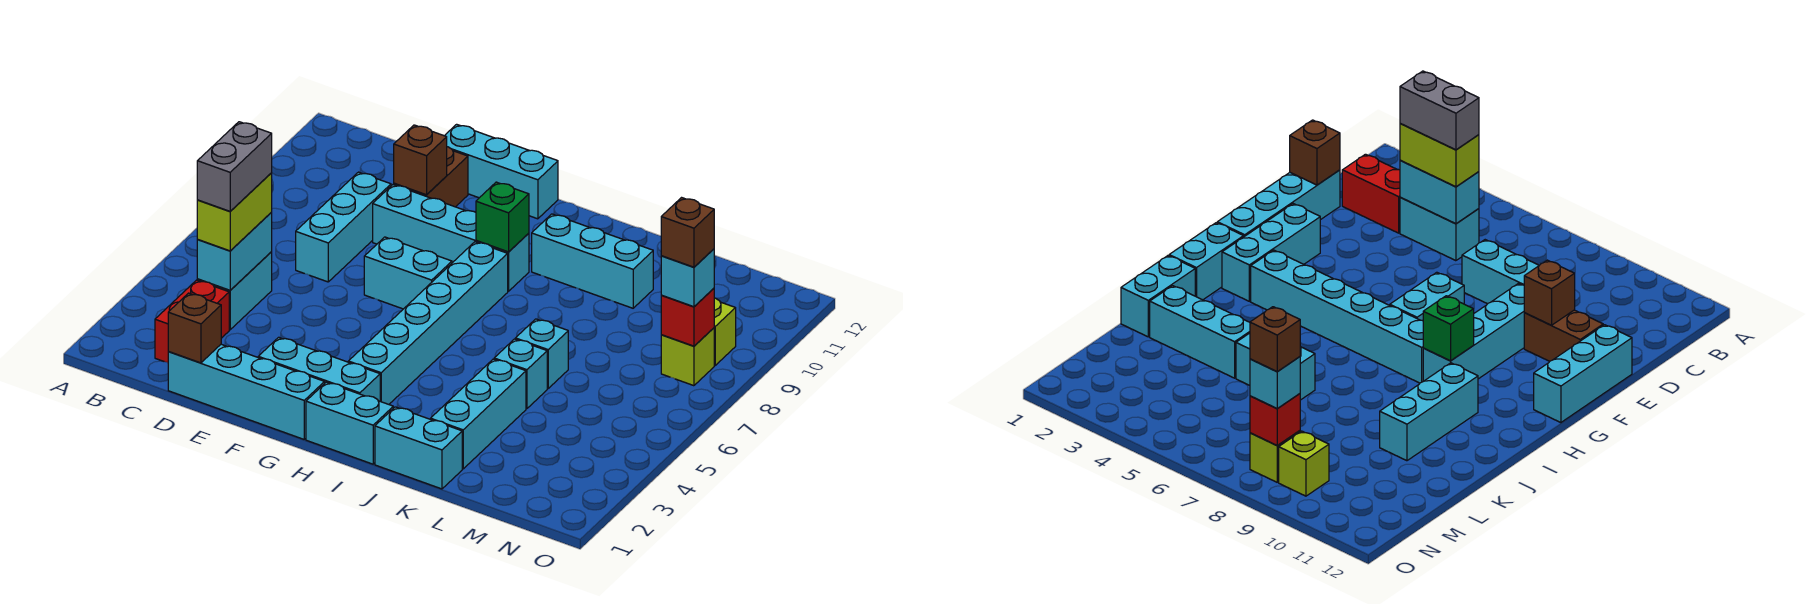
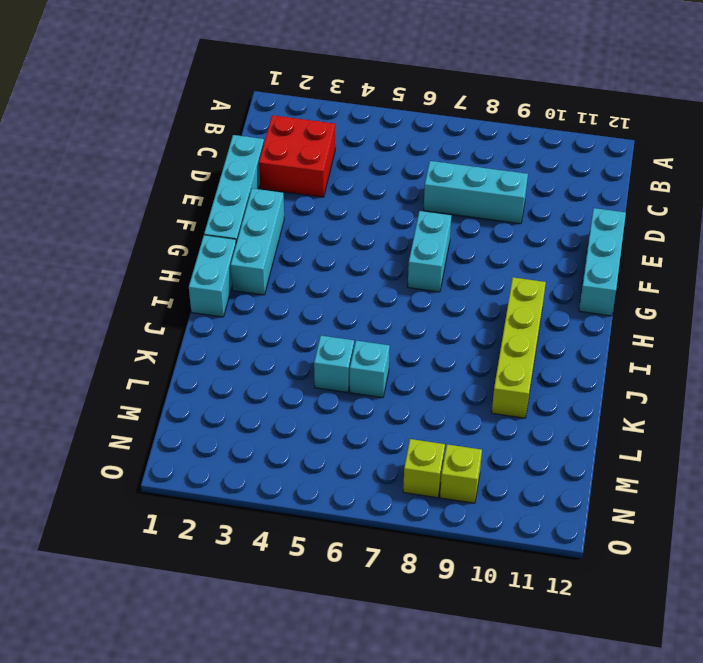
red brick C2:D3 level 1 -> red brick C2:C3 level 1
lime brick H10:K10 level 1 -> cyan brick I10:K10 level 1
none -> cyan brick C4:C5 level 1
none -> cyan brick E9:H9 level 1
none -> brown brick E10:E11 level 1

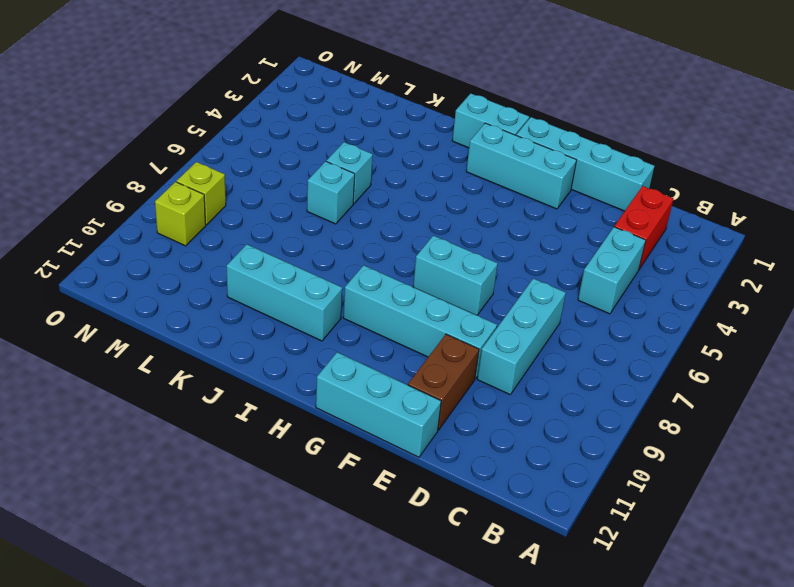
none -> cyan brick H3:H8 level 1
none -> cyan brick J1:K1 level 1
none -> cyan brick K2:K4 level 1

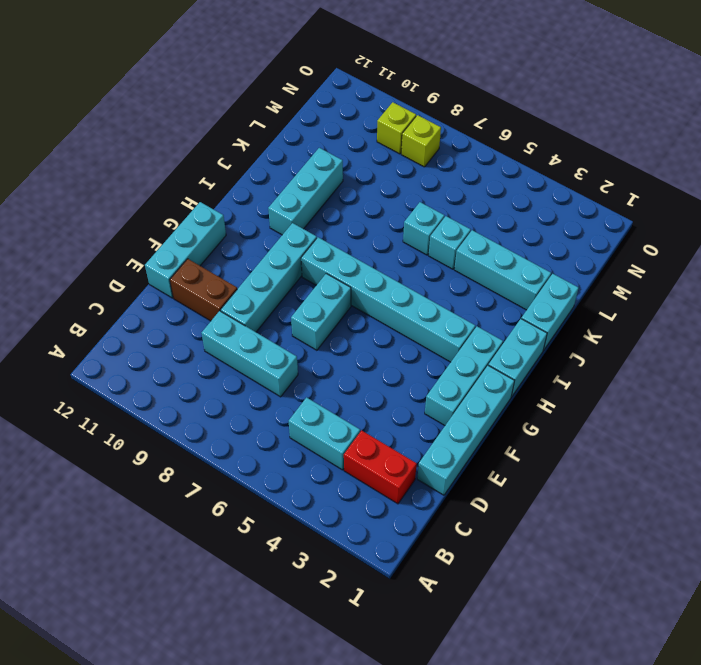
none -> cyan brick C4:C5 level 2
none -> brown brick D1 level 2
none -> brown brick E10 level 2

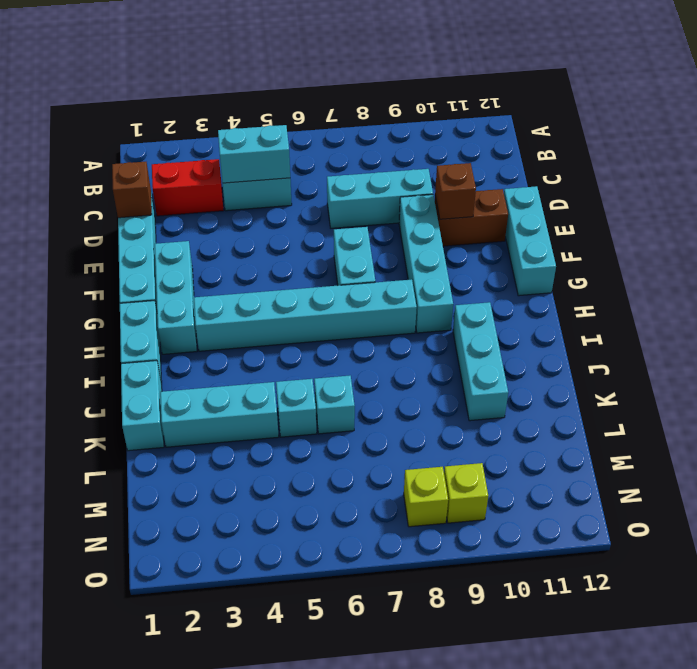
none -> green brick H9 level 2
none -> red brick N8 level 2
none -> lime brick C4:C5 level 3

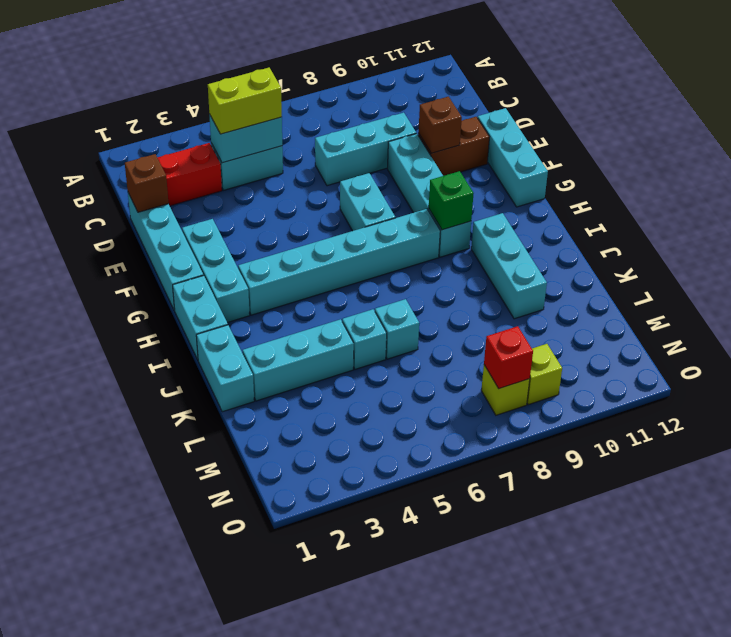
none -> cyan brick N8 level 3
none -> grey brick C4:C5 level 4
none -> brown brick N8 level 4

